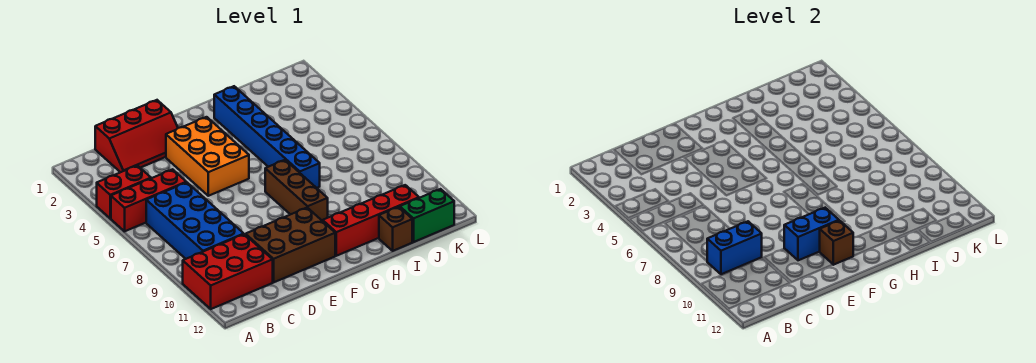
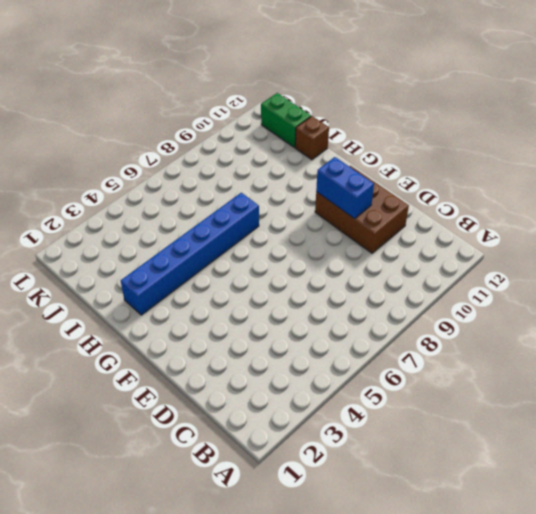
none -> red brick A4:B4 level 1
none -> red brick A5:C5 level 1
none -> red brick A10:C11 level 1

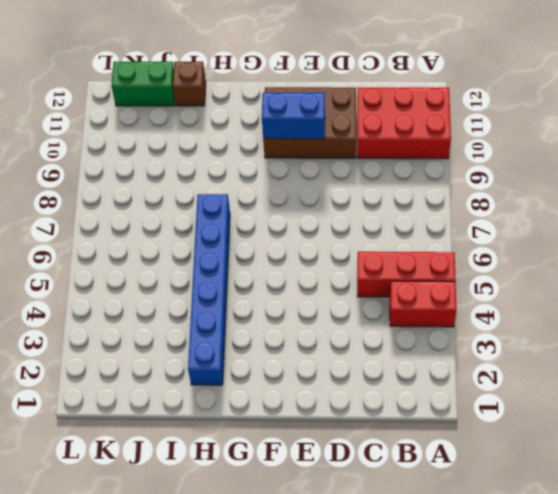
none -> blue brick B6:C9 level 1
none -> red slope C1:E2 level 1 top 1
none -> orange brick E3:F5 level 1

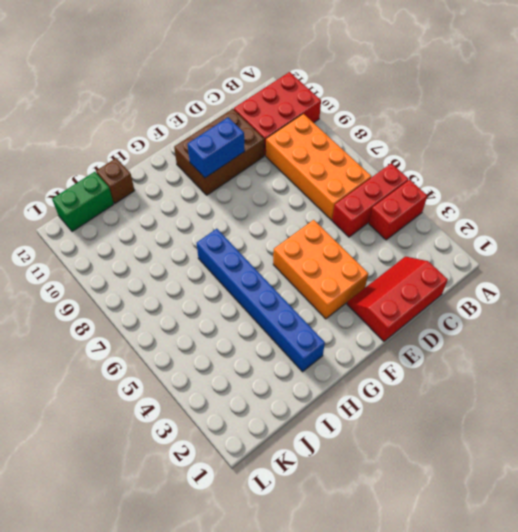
orange brick B6:C9 level 1 -> blue brick B6:C9 level 1
none -> brown brick G7:G9 level 1
none -> red brick G11:J11 level 1
none -> blue brick B9:C9 level 2

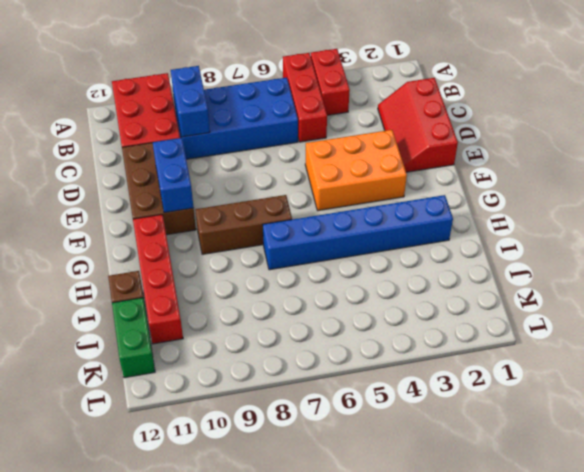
none -> brown brick F11 level 2

